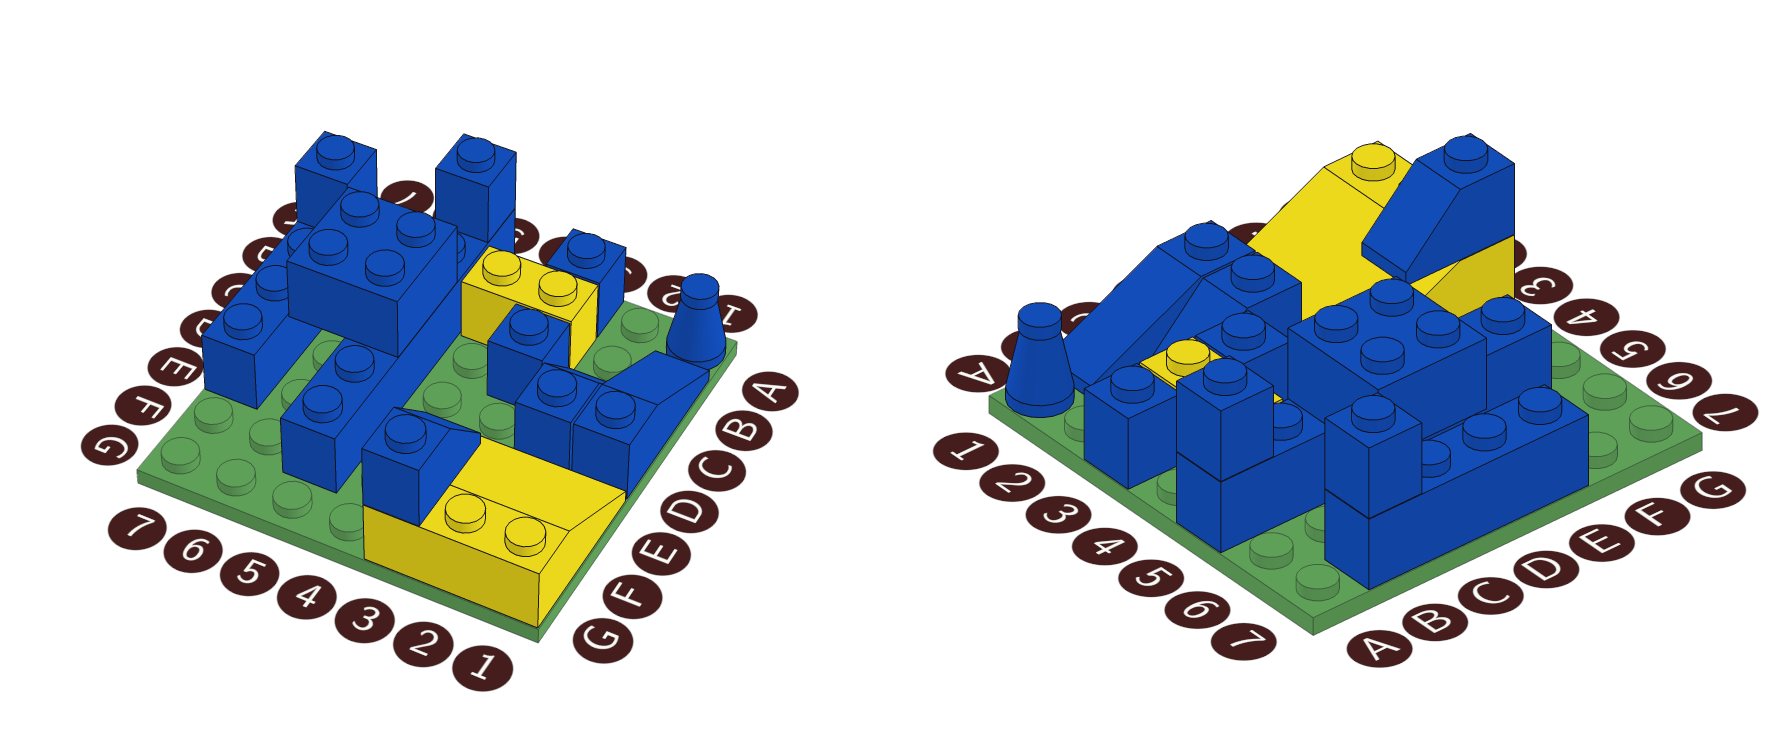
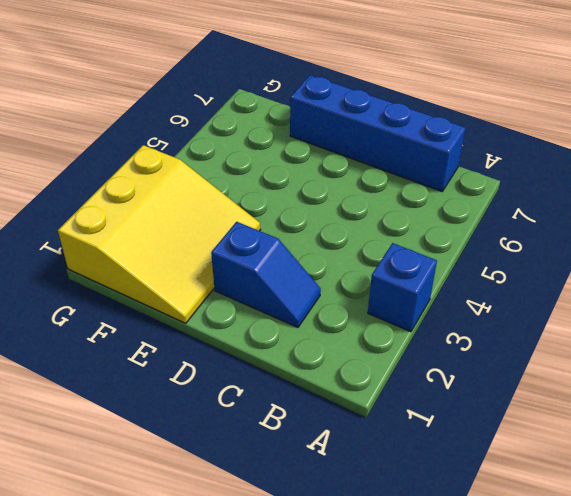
none -> blue cone A1 level 1
none -> blue brick A5:F5 level 1
none -> blue slope B1:D1 level 1 top D

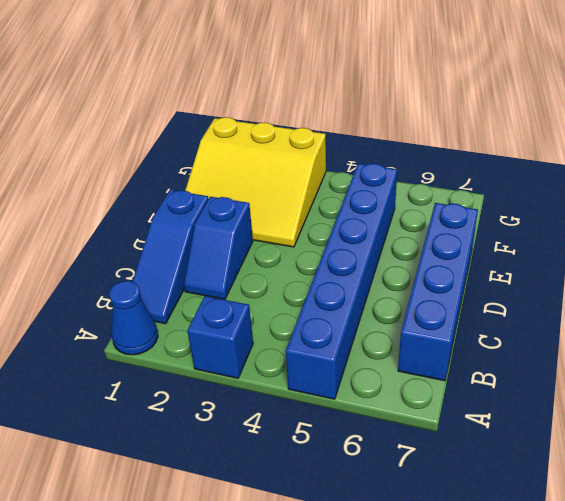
none -> yellow brick B3:B4 level 1
none -> blue brick C3 level 1
none -> blue brick A5 level 2

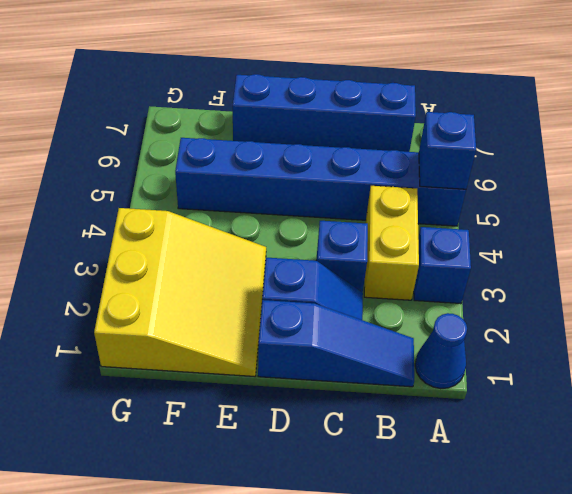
none -> blue brick B7 level 2
none -> blue brick C5:D6 level 2
none -> blue slope F3:G3 level 2 top G

